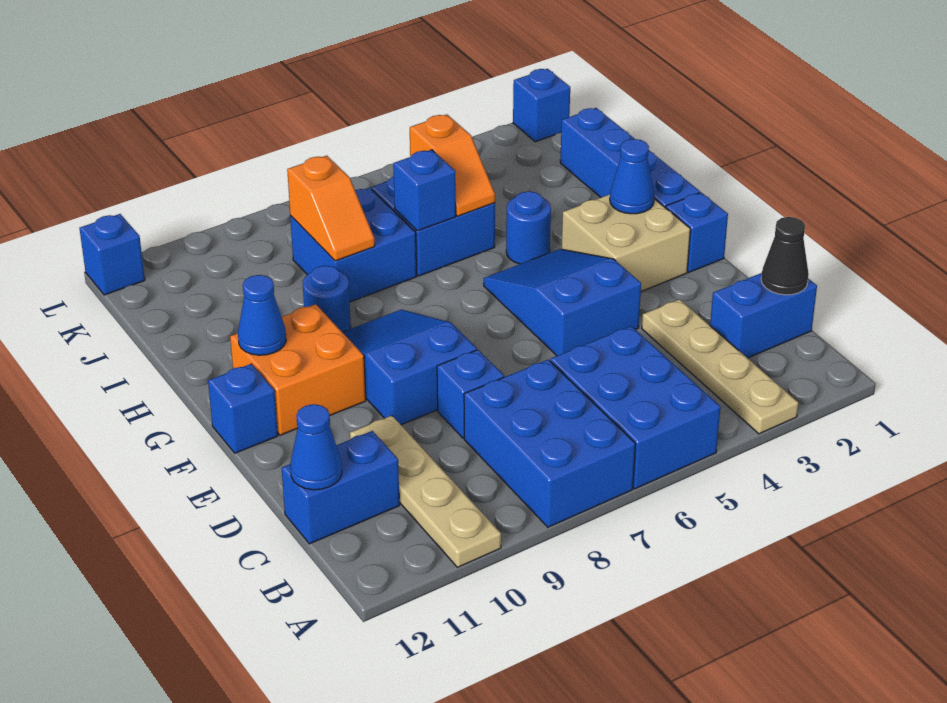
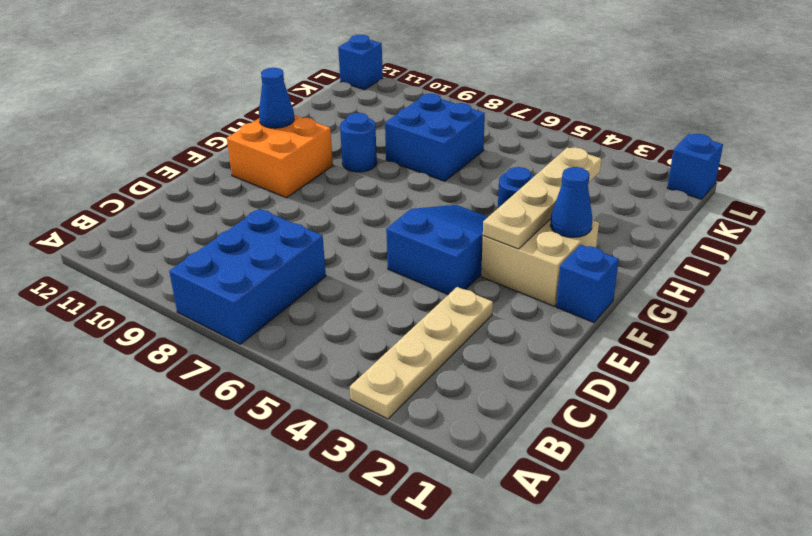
tan plate F3:I3 level 2 -> tan plate A10:D10 level 1
none -> blue brick A5:C6 level 1
none -> blue brick C1:C2 level 1
none -> blue brick C11:C12 level 1

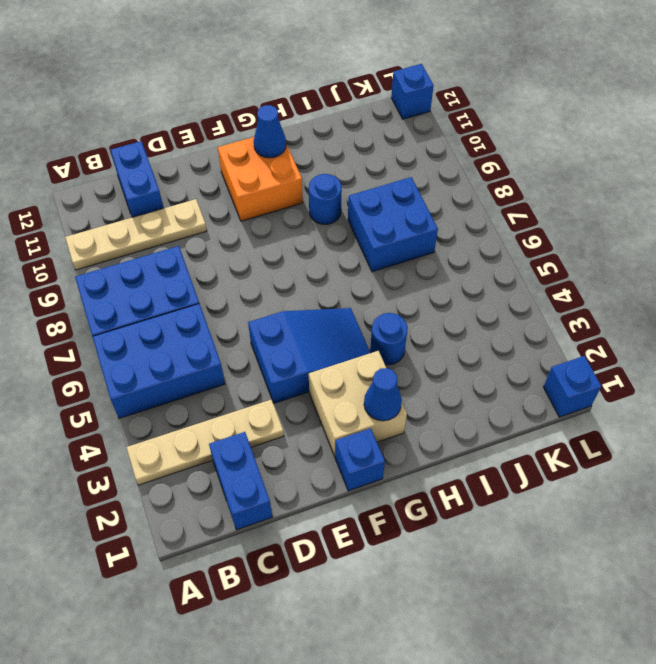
none -> blue brick D8 level 1
none -> blue slope E8:G9 level 1 top E
none -> blue brick F12 level 1

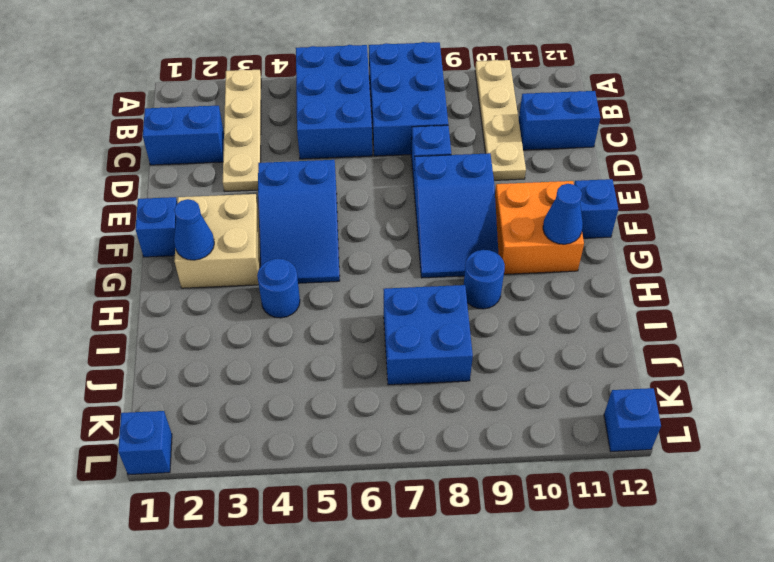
none -> blue brick G1:J1 level 1
none -> blue brick I5:J6 level 1
none -> black cone C1 level 2

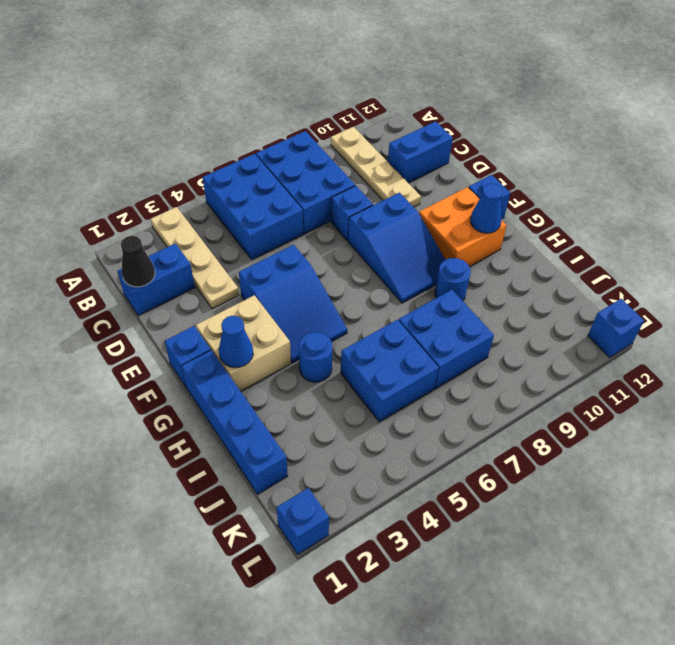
none -> blue cone C12 level 2
none -> orange slope I5:J5 level 2 top J
none -> blue brick I6 level 2

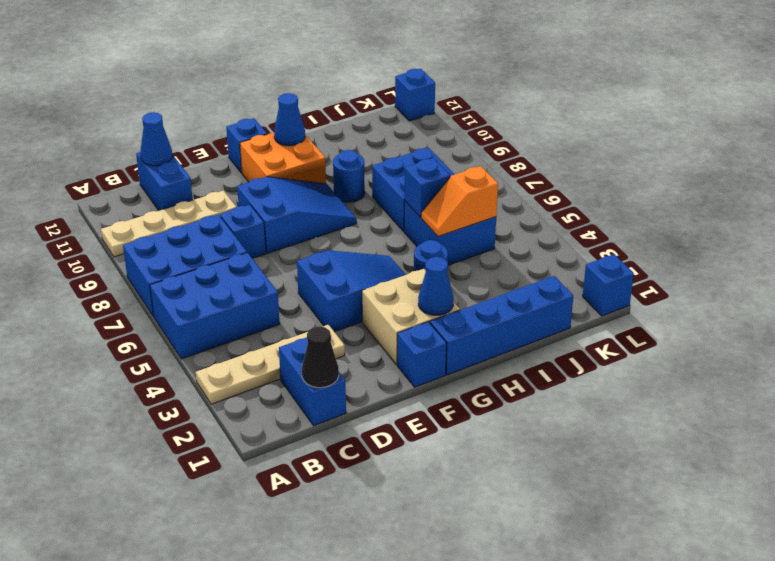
none -> orange slope I8:J8 level 2 top J

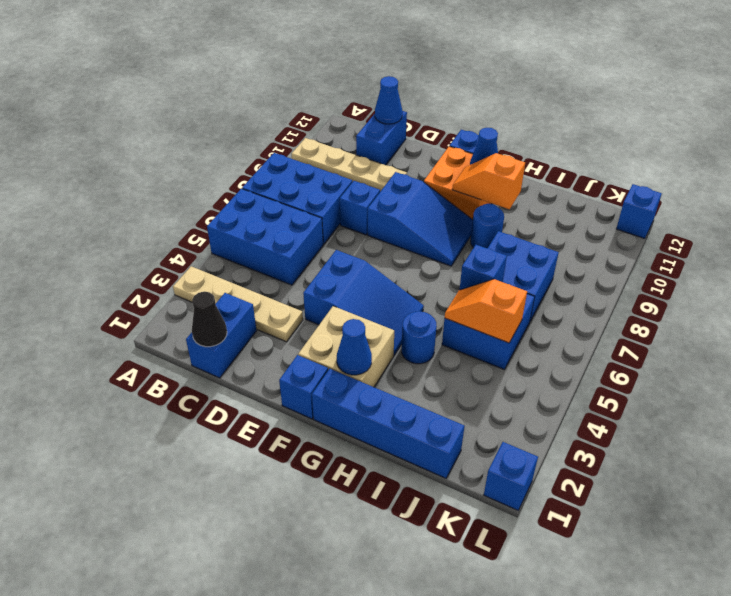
orange slope G10:H10 level 2 top H -> orange slope I8:J8 level 2 top J

